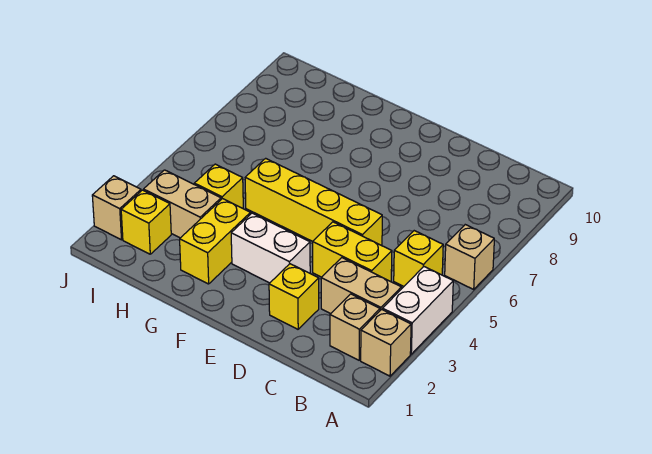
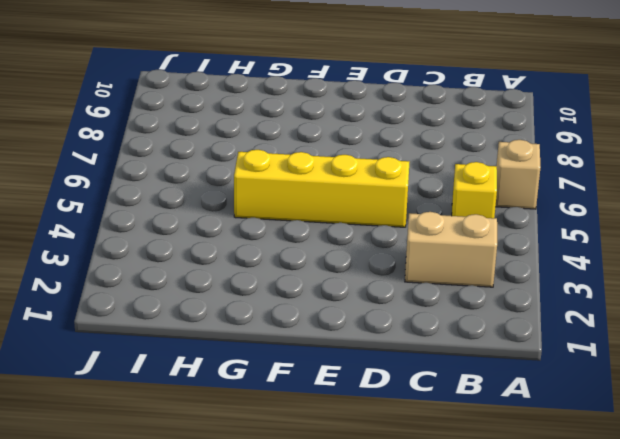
none -> tan brick A2 level 1
none -> white brick A3:A4 level 1
none -> tan brick B2 level 1

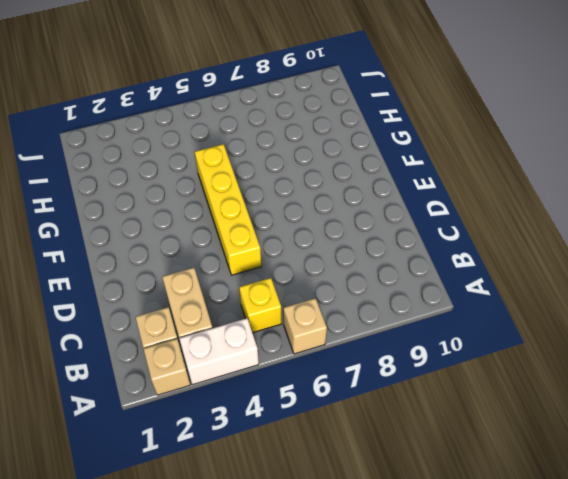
none -> yellow brick C4:D4 level 1
none -> yellow brick D2 level 1
none -> white brick E3:F3 level 1

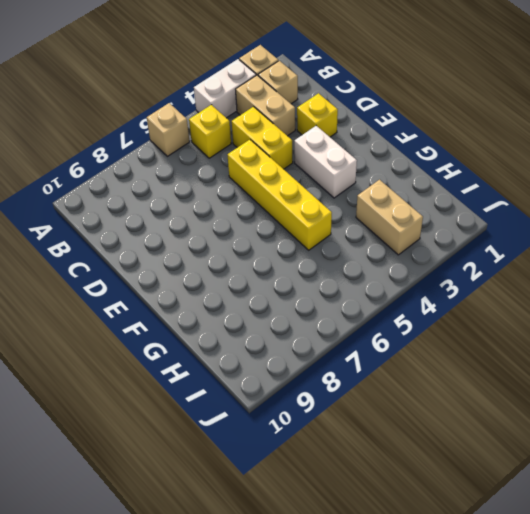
none -> yellow brick G2:G3 level 1
none -> yellow brick H4 level 1
none -> yellow brick I2 level 1

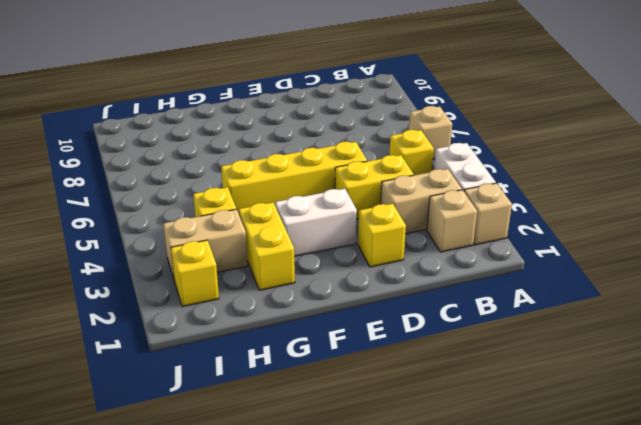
none -> tan brick J2 level 1

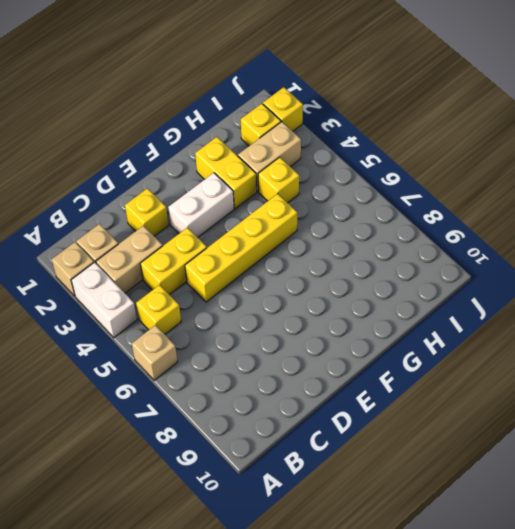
yellow brick J2 level 1 -> tan brick J2 level 1

